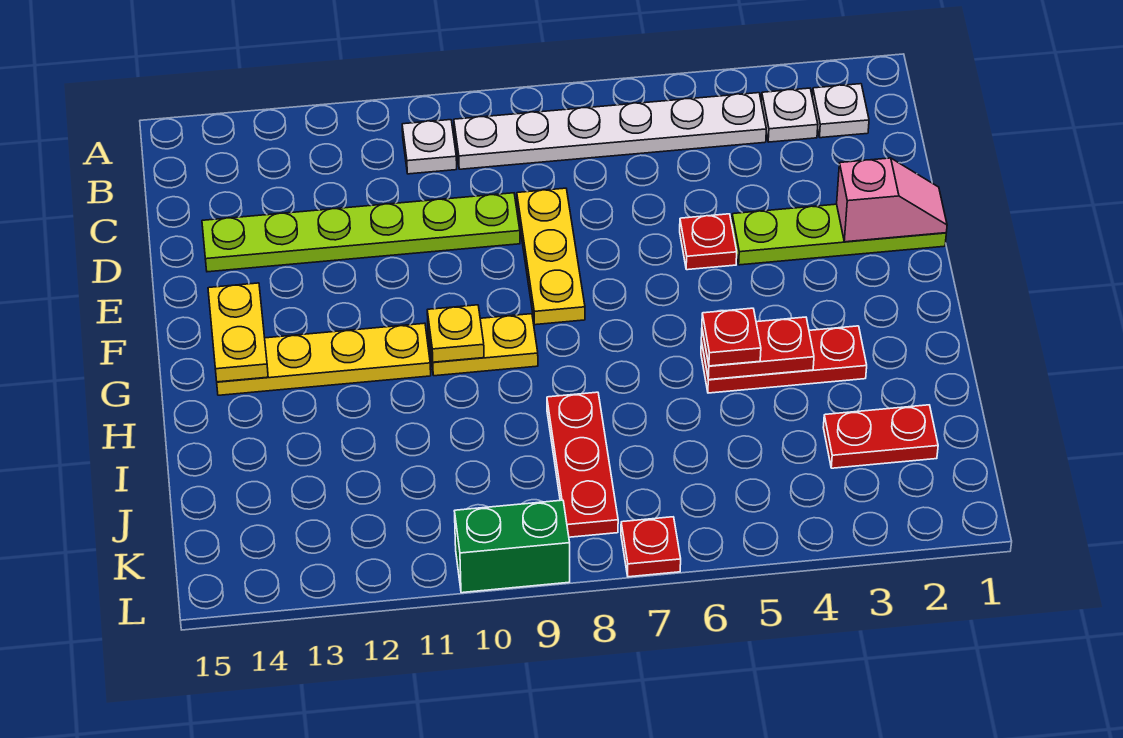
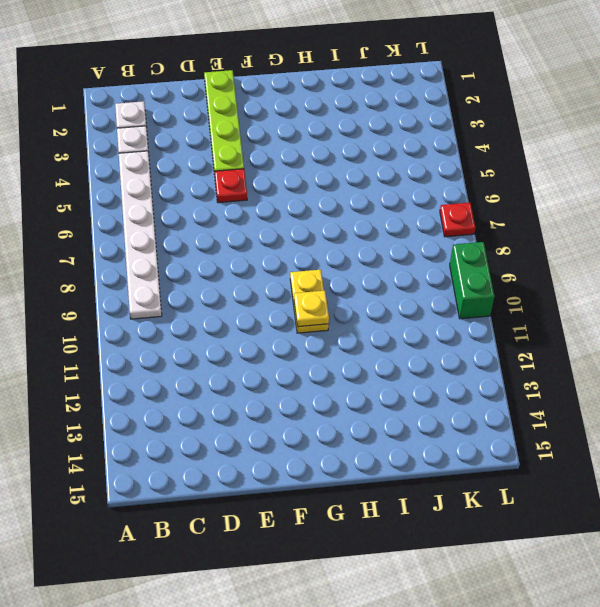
none -> white plate B10 level 1
none -> yellow plate D8:F8 level 1
none -> lime plate D9:D14 level 1

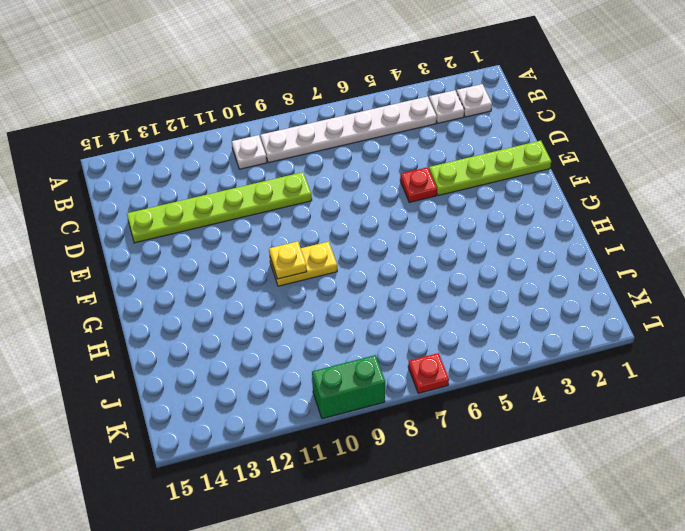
none -> yellow plate D8:F8 level 1
none -> yellow plate G11:G14 level 1
none -> red plate H3:H5 level 1

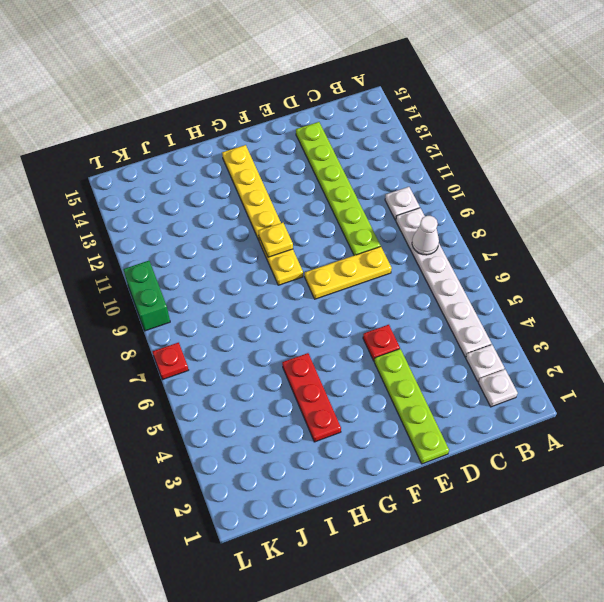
white cone B8 level 2 -> none
none -> red plate I8:K8 level 1
none -> red plate J2:J3 level 1
none -> pink slope E1:E2 level 2 top 2

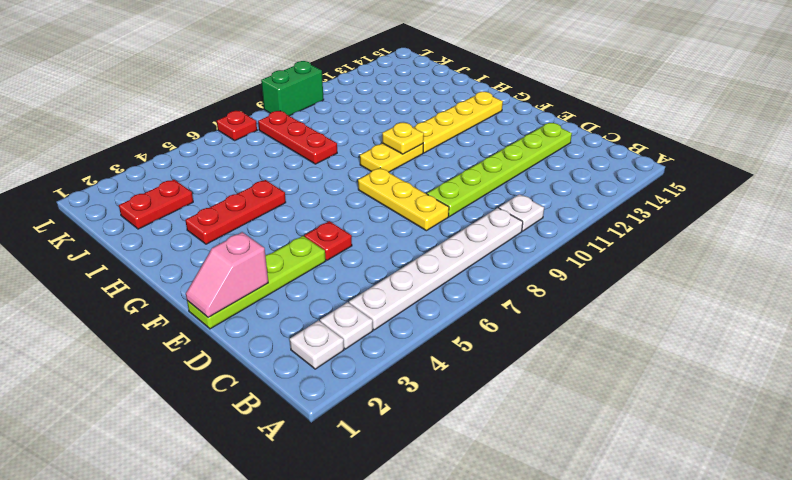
none -> yellow plate F14:G14 level 2
none -> red plate H4:H5 level 2
none -> red plate H5 level 3

